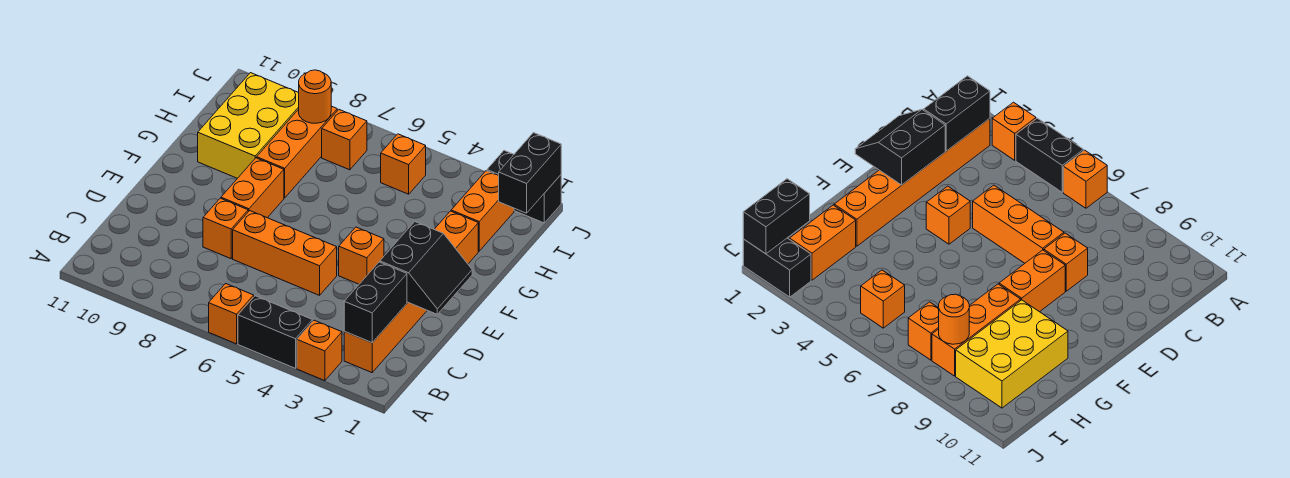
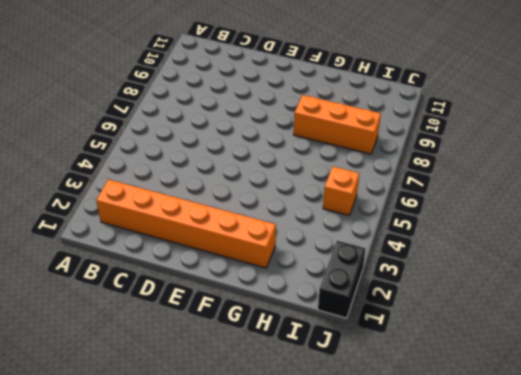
none -> orange brick A3 level 1
none -> black brick A4:A5 level 1
none -> orange brick A6 level 1

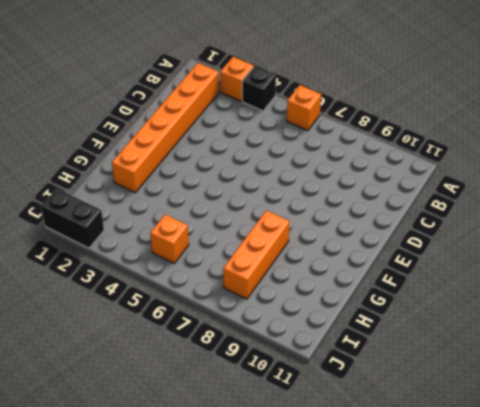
black brick A4 level 1 -> black brick A4:A5 level 1
none -> orange brick D5:D7 level 1
none -> orange brick D8 level 1
none -> orange brick E4 level 1

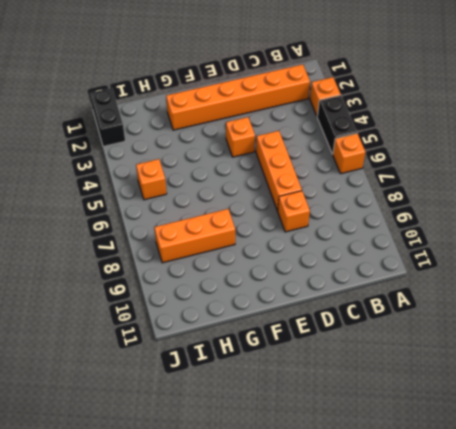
none -> orange brick E8:F8 level 1
none -> yellow brick G9:I10 level 1
none -> orange brick H2:I2 level 1

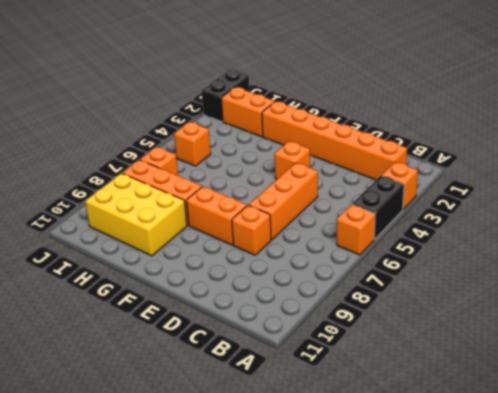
none -> black brick B2:C2 level 2
none -> black slope D1:E2 level 2 top 2
none -> black brick I1:J1 level 2

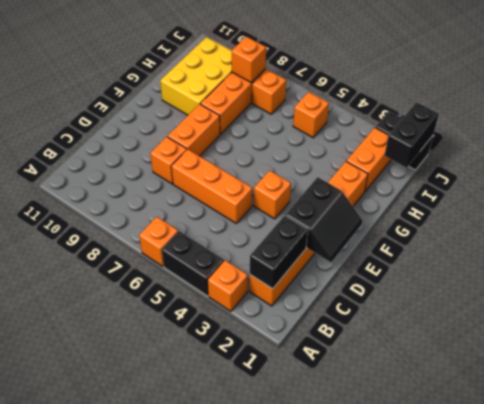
orange brick I8 level 2 -> orange round brick I8 level 2

